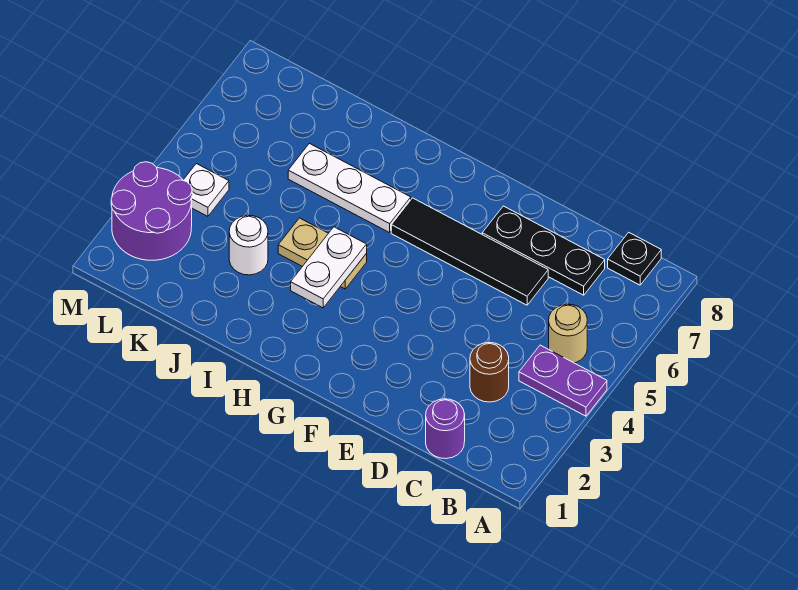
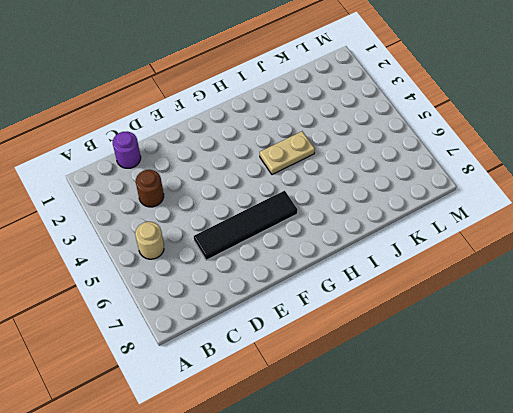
none -> purple plate A4:B4 level 1
none -> black plate B8 level 1
none -> black plate C7:E7 level 1

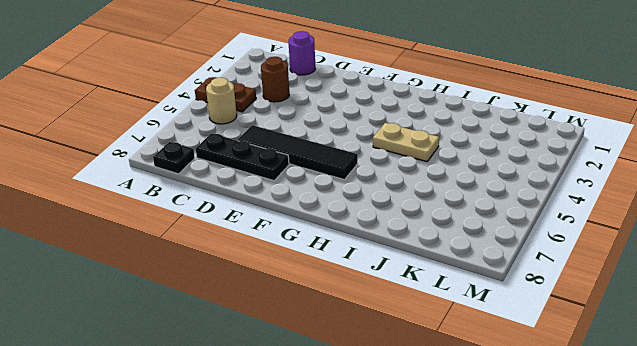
brown plate A4:B4 level 1 -> purple plate A4:B4 level 1
none -> white plate H6:J6 level 1
none -> white round brick J3 level 1
none -> purple round brick L2:M3 level 1

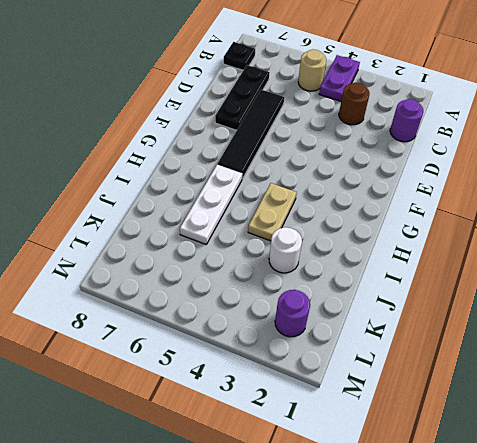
purple round brick L2 level 1 -> purple round brick L2:M3 level 1
none -> white plate L4 level 1
none -> white plate H3:H4 level 2

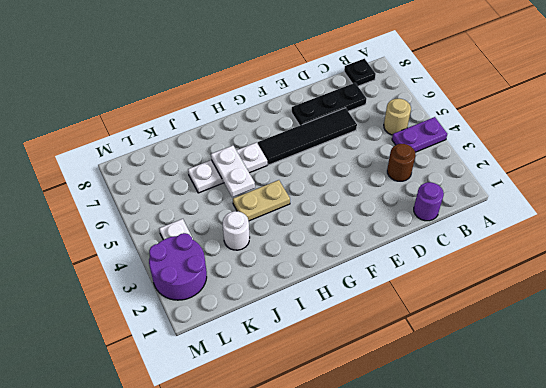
white plate I5:I6 level 2 -> white plate H3:H4 level 2

